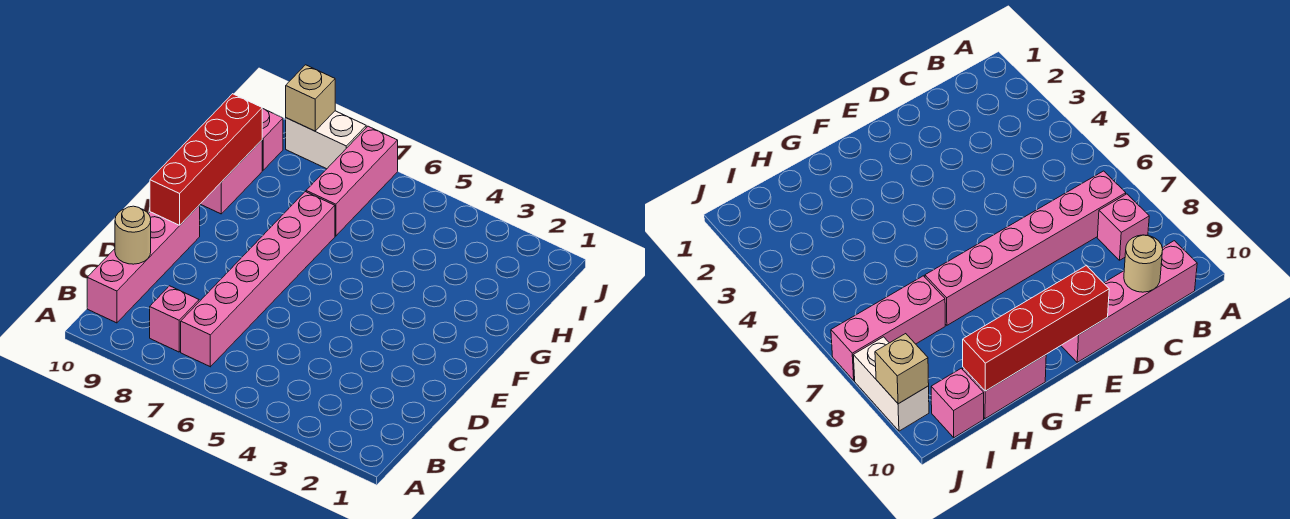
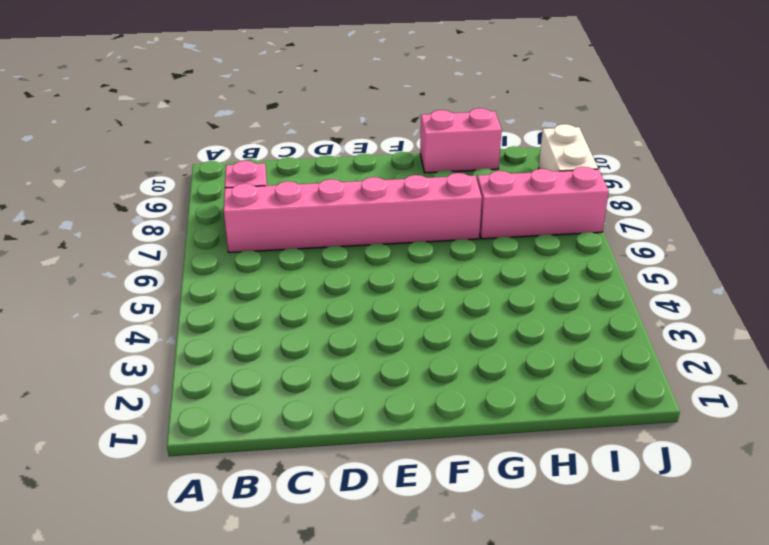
none -> pink brick B10:E10 level 1
none -> pink brick I10 level 1

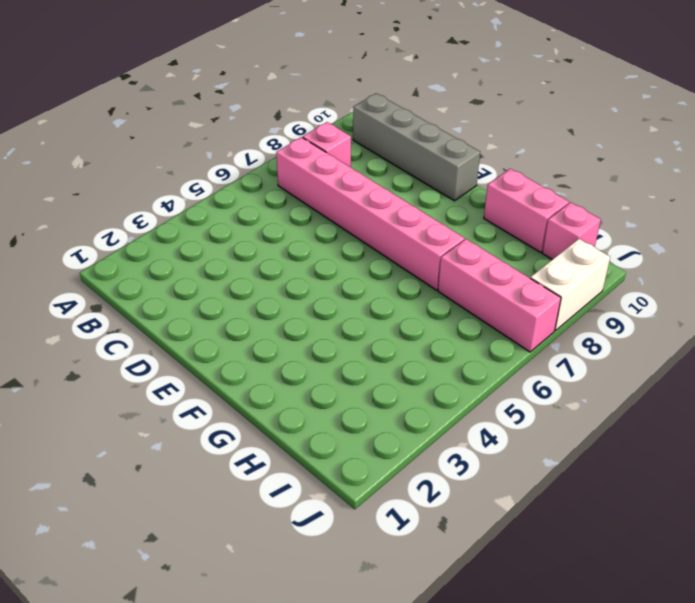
grey brick B10:E10 level 1 -> pink brick B10:E10 level 1
none -> tan round brick C10 level 2
none -> red brick E10:H10 level 2

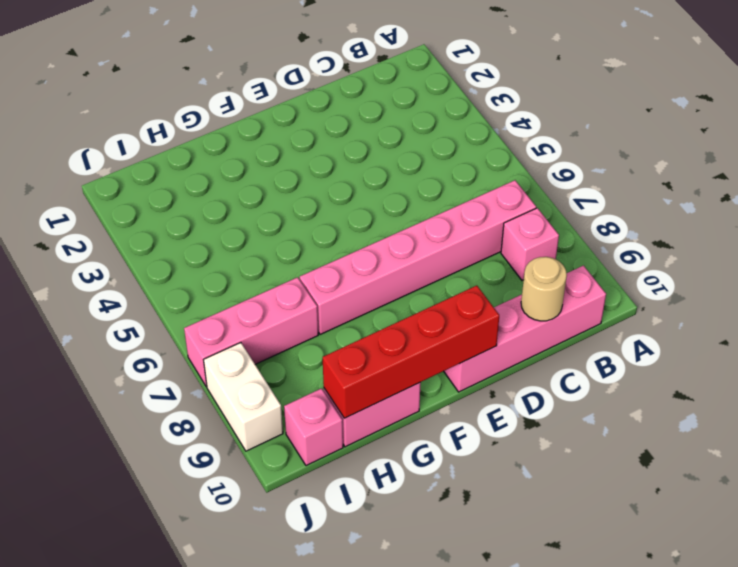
none -> tan brick J9 level 2

